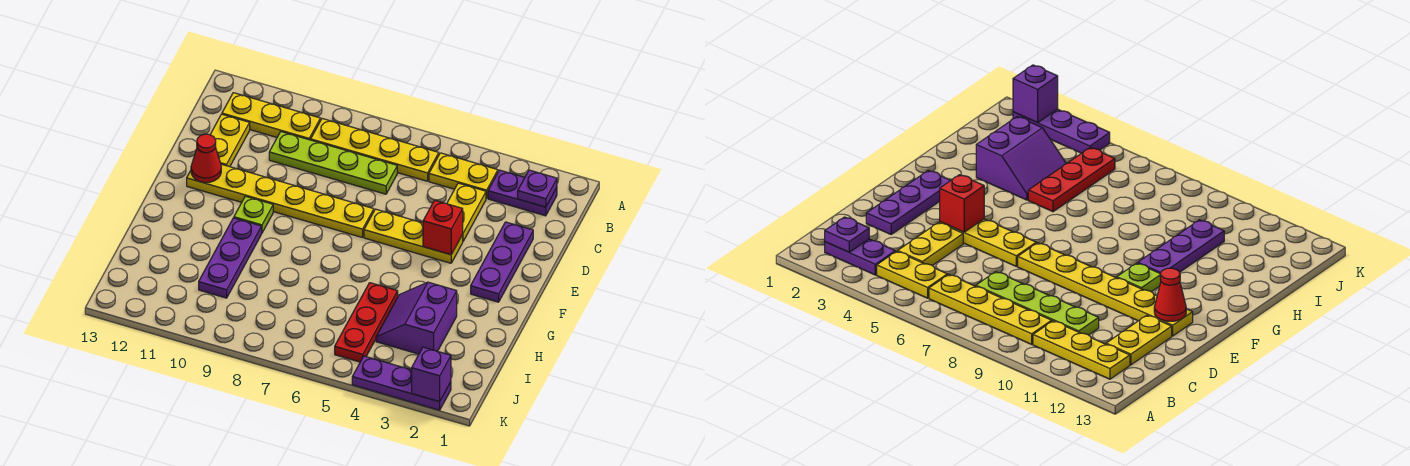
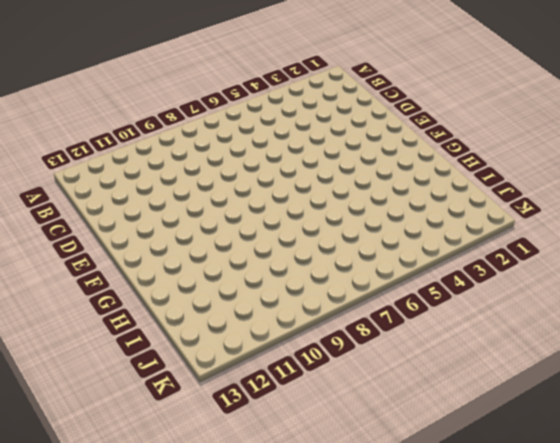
none -> purple plate B2:B3 level 1
none -> yellow plate B4:B5 level 1
none -> yellow plate B6:B9 level 1

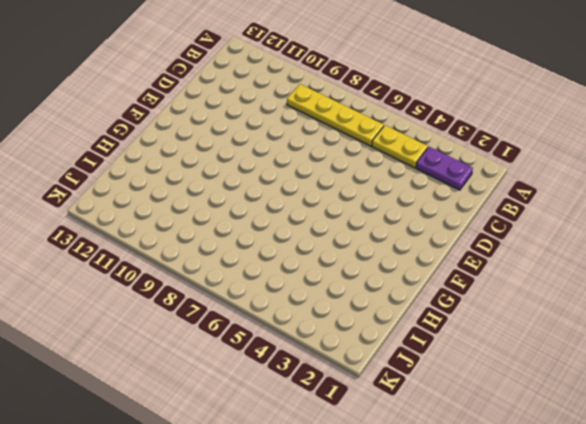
none -> yellow plate B10:B12 level 1
none -> yellow plate C4:D4 level 1
none -> lime plate C7:C10 level 1

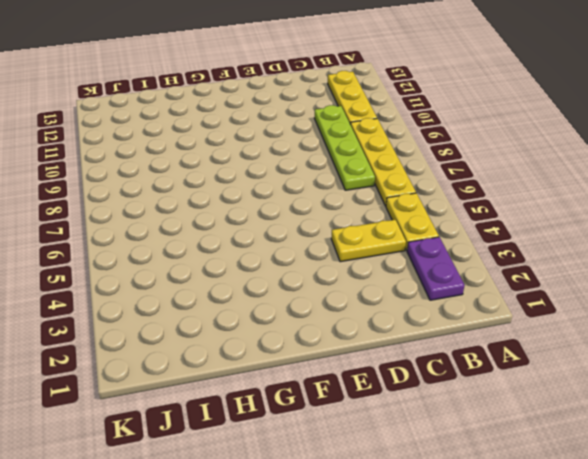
none -> yellow plate C12:D12 level 1
none -> purple plate D2:F2 level 1
none -> yellow plate E4:E6 level 1

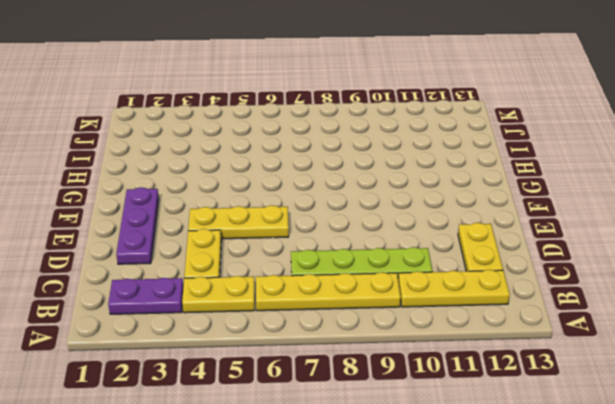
none -> yellow plate E7:E12 level 1
none -> lime plate F10 level 1
none -> purple plate G10:I10 level 1

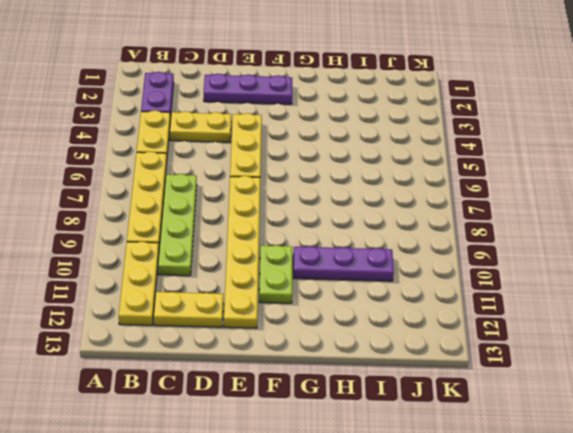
lime plate F10:F11 level 1 -> lime plate F10 level 1
none -> purple slope H3:I4 level 1 top 3
none -> red plate H5:J5 level 1
none -> purple plate K2:K4 level 1

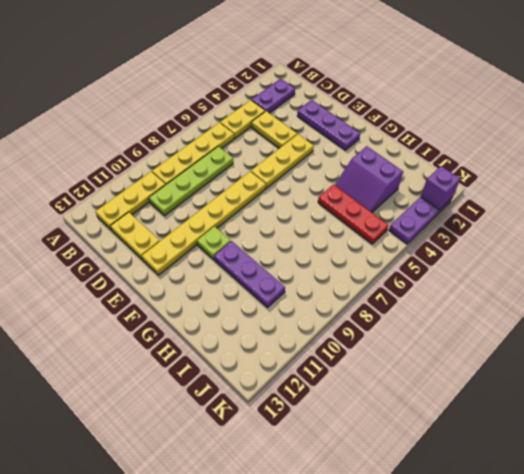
none -> purple plate B2 level 2
none -> red brick E4 level 2
none -> red cone E12 level 2

